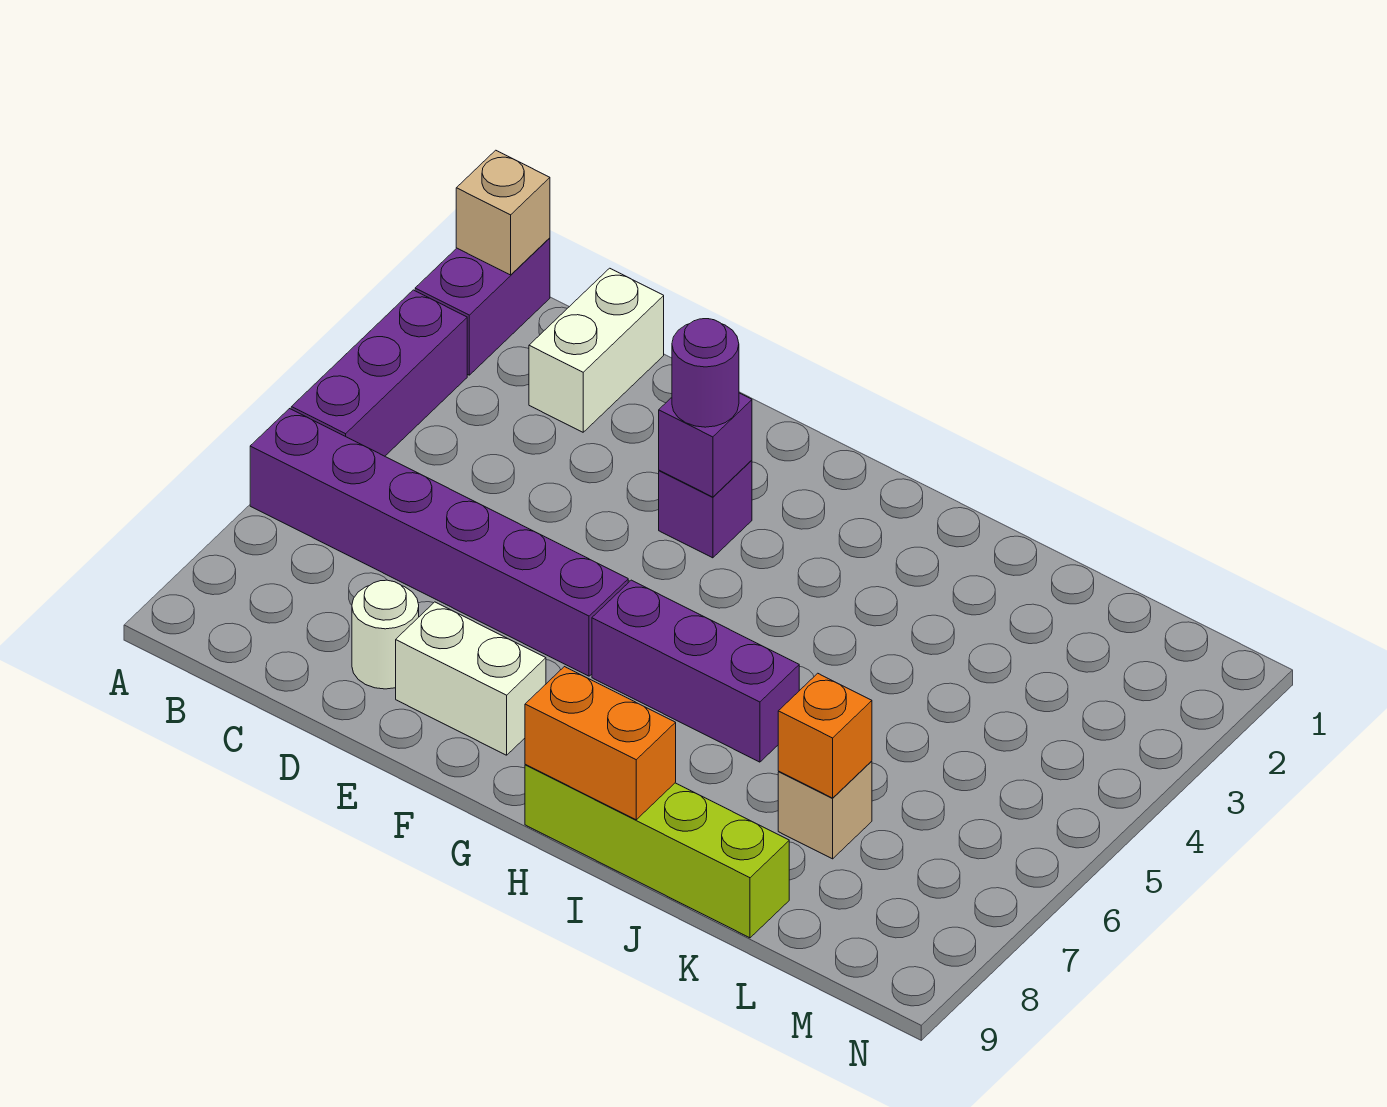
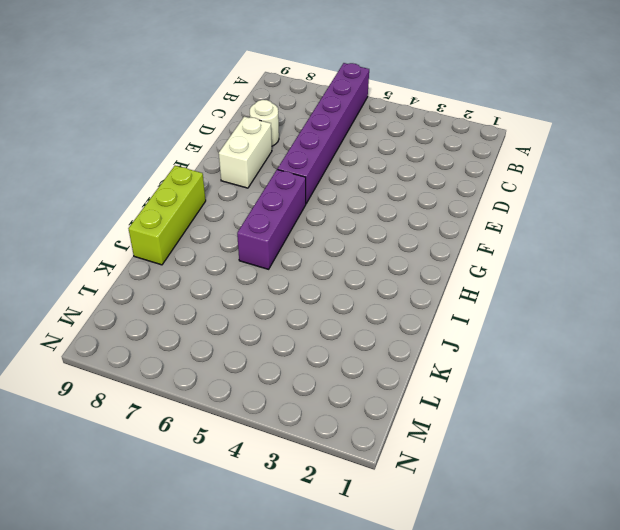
lime brick H9:J9 level 1 -> lime brick H9:K9 level 1
none -> purple brick A1:A2 level 1
none -> purple brick A3:A5 level 1
none -> white brick C1:C2 level 1

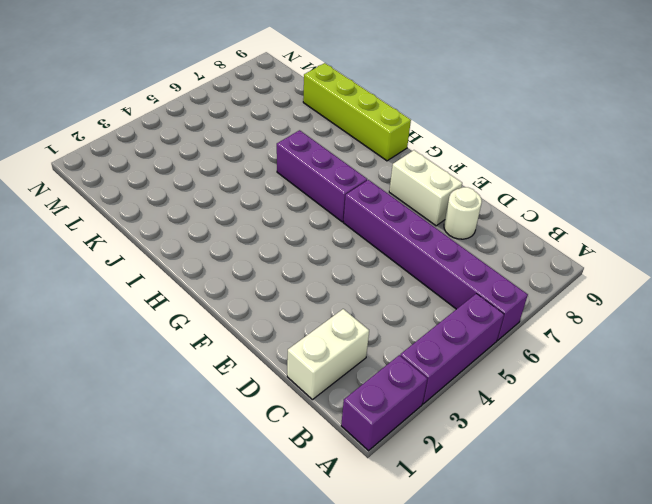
none -> purple brick F3 level 1
none -> tan brick K7 level 1
none -> tan brick A1 level 2

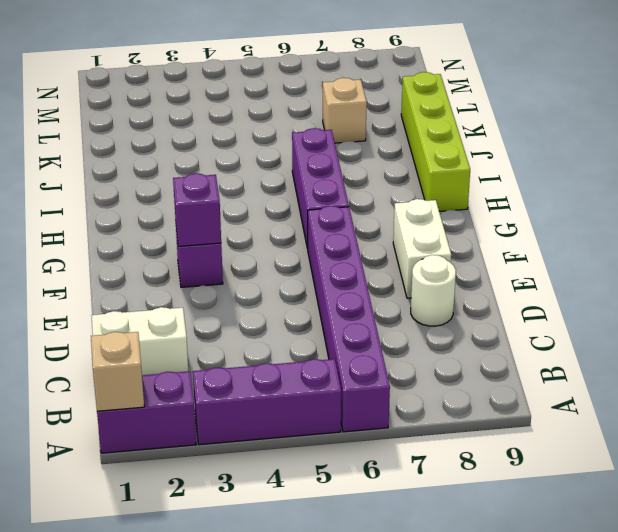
none -> orange brick H9:I9 level 2
none -> orange brick K7 level 2
none -> purple round brick F3 level 3

